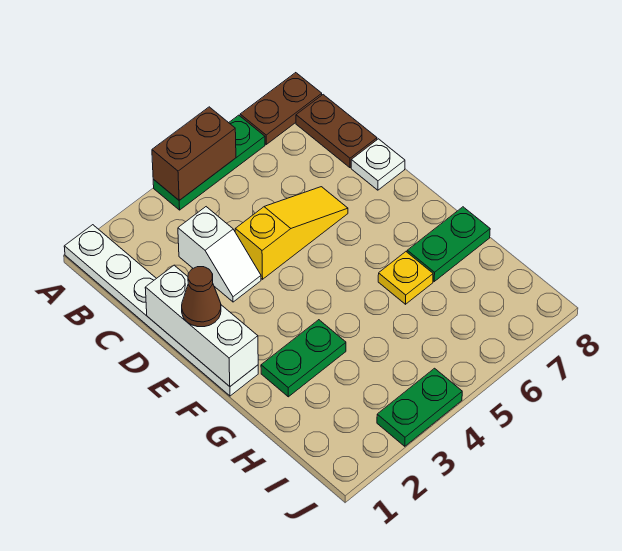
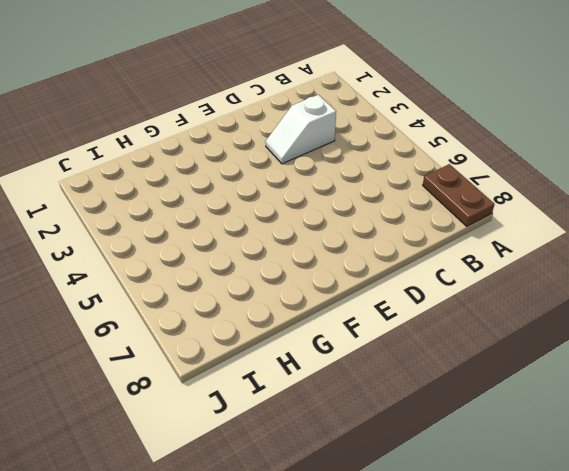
none -> white plate A1:F1 level 1
none -> green plate A4:A6 level 1
none -> brown plate B8:C8 level 1

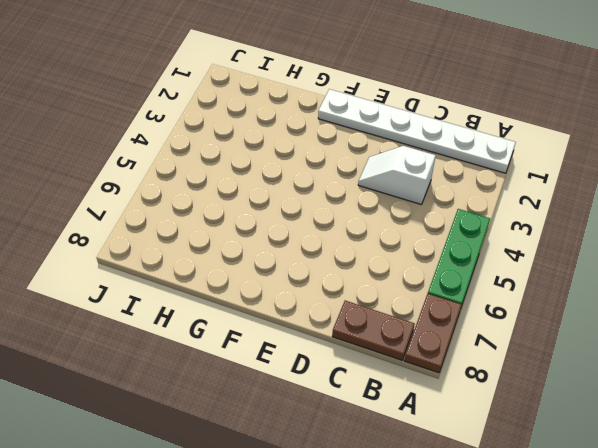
none -> yellow slope D4:D6 level 1 top 4
none -> white plate D8 level 1
none -> green plate G2:G3 level 1

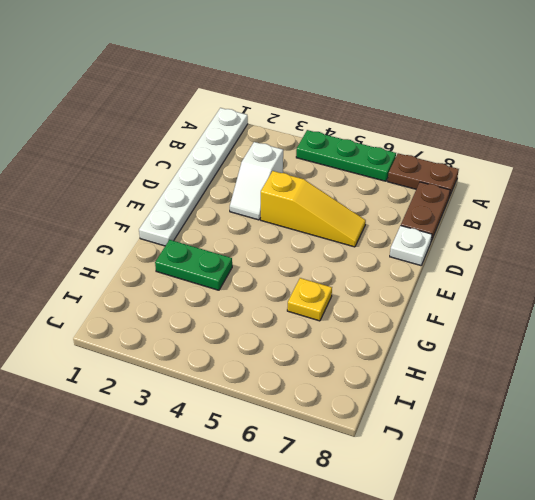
none -> green plate G7:G8 level 1
none -> green plate J3:J4 level 1
none -> brown brick A4:A5 level 2

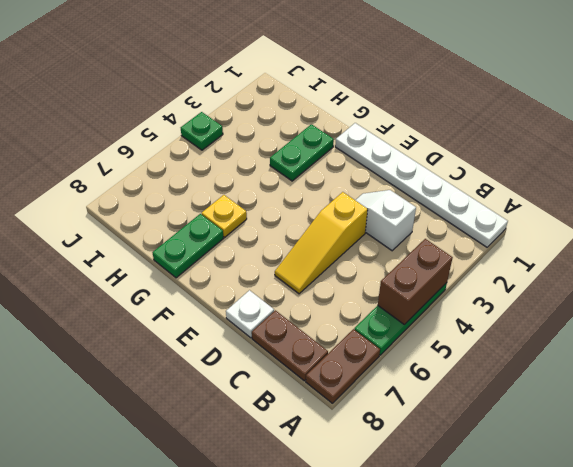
green plate J4 level 1 -> green plate J3:J4 level 1
none -> white brick D1:F1 level 2
none -> brown cone E1 level 3

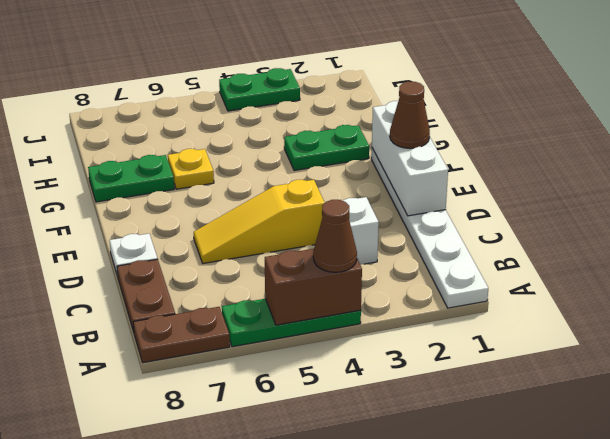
brown cone A4 level 3 -> none

